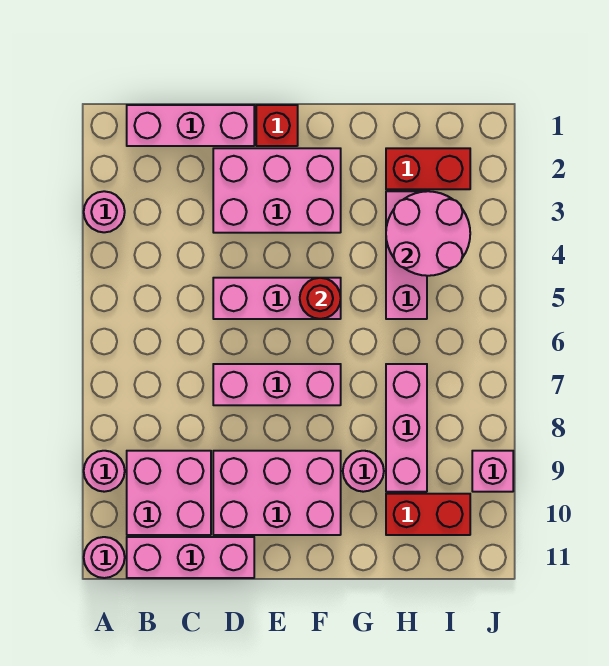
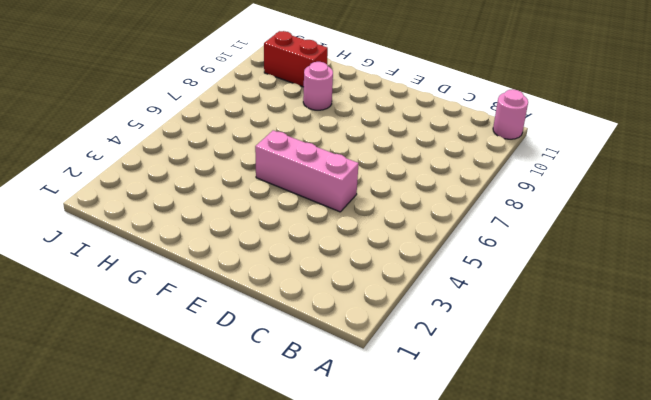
none -> pink round brick A3 level 1
none -> pink round brick A9 level 1
none -> pink brick B1:D1 level 1

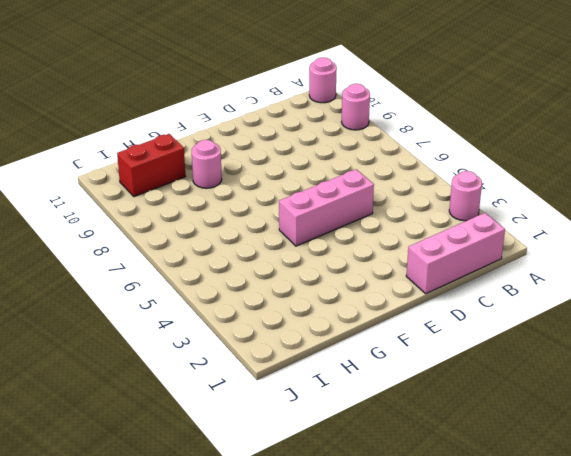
none -> pink brick B9:C10 level 1
none -> pink brick B11:D11 level 1
none -> pink brick D2:F3 level 1

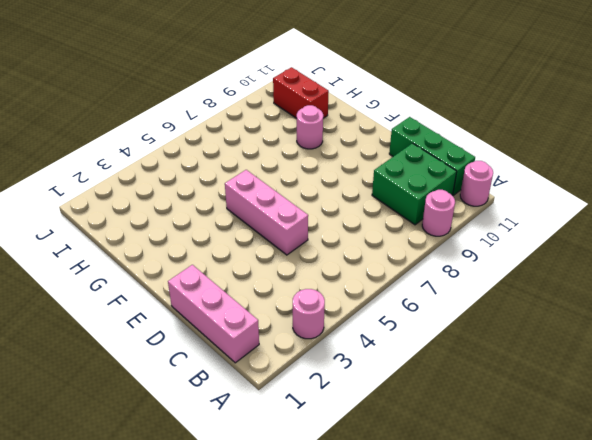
green brick B9:C10 level 1 -> pink brick B9:C10 level 1
green brick B11:D11 level 1 -> pink brick B11:D11 level 1
none -> pink brick D2:F3 level 1
none -> pink brick D7:F7 level 1
none -> pink brick D9:F10 level 1

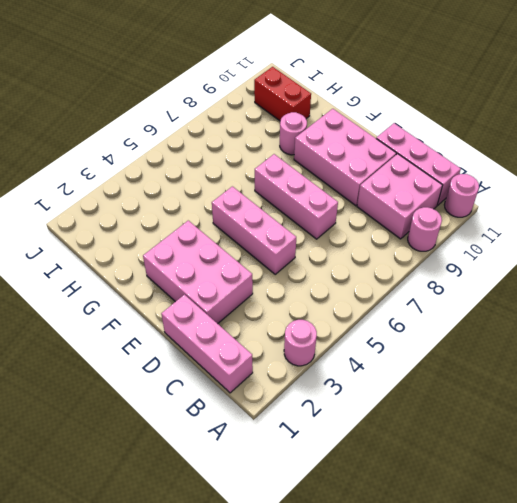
none -> red brick E1 level 1
none -> red brick H2:I2 level 1
none -> pink brick H3:H5 level 1

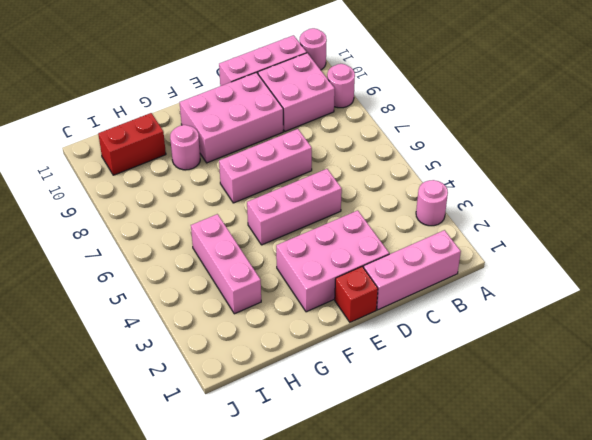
none -> red brick H2:I2 level 1
none -> pink brick H7:H9 level 1
none -> pink brick J9 level 1

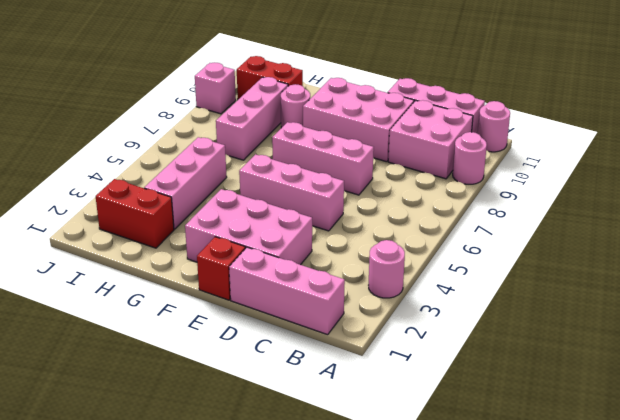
none -> red round brick F5 level 2
none -> pink round brick H3:I4 level 2

